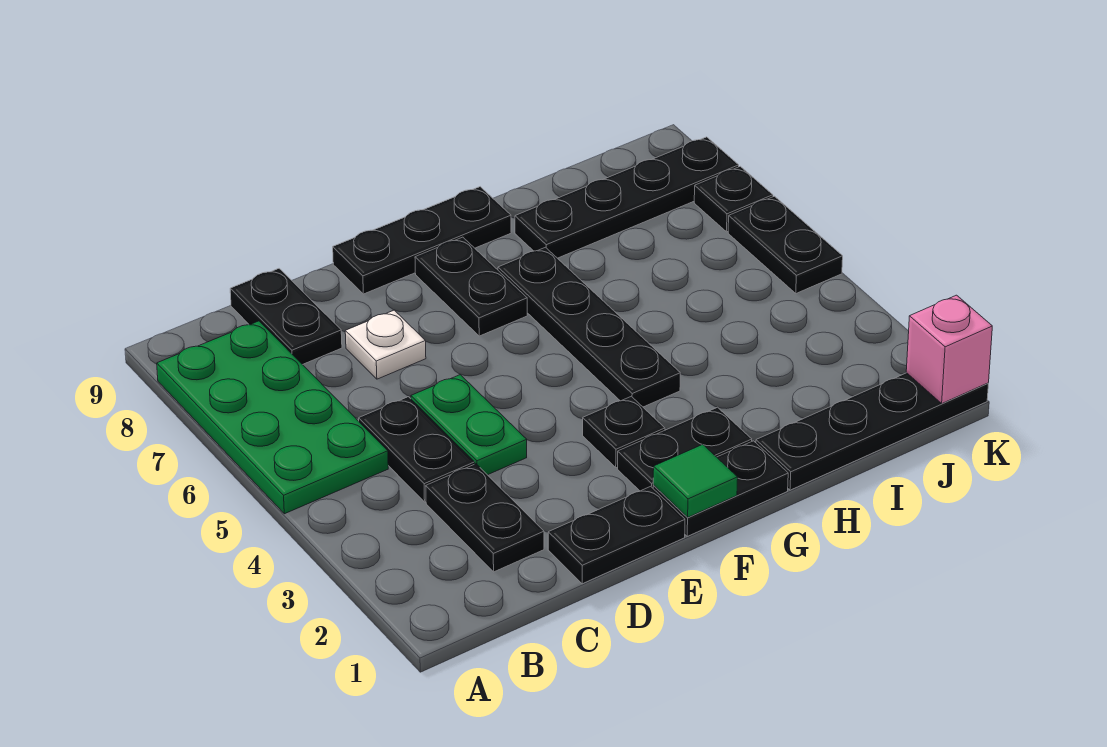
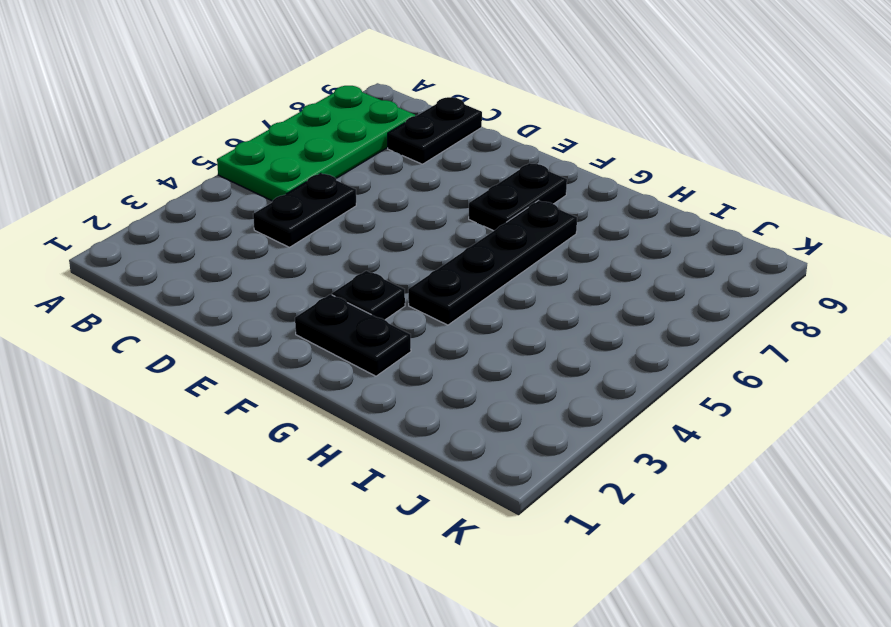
none -> black plate C2:C3 level 1
none -> black plate D1:E1 level 1
none -> green plate D4:D5 level 1

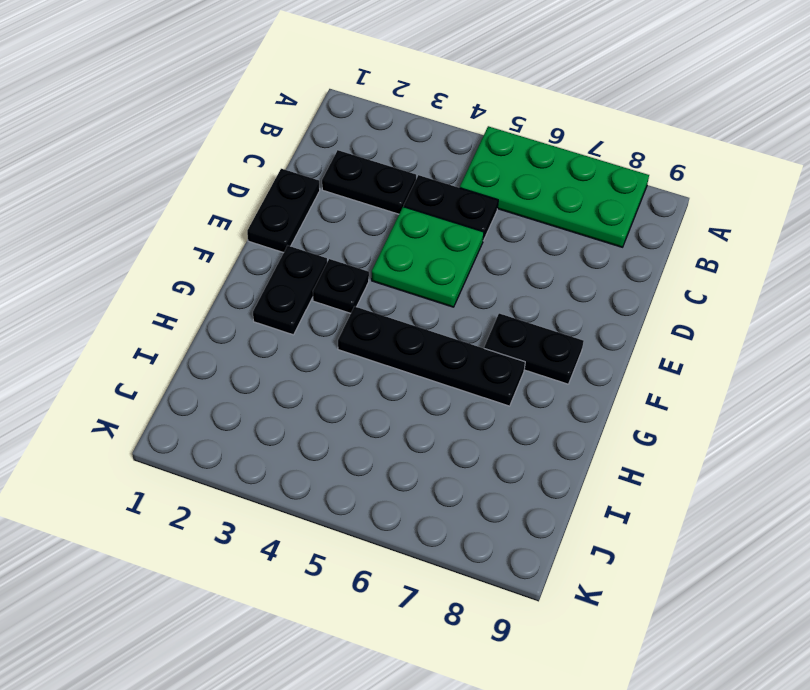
green plate D4:E5 level 1 -> green plate D4:D5 level 1
none -> black plate C8:C9 level 1
none -> white plate D7 level 1
none -> black plate E9:G9 level 1

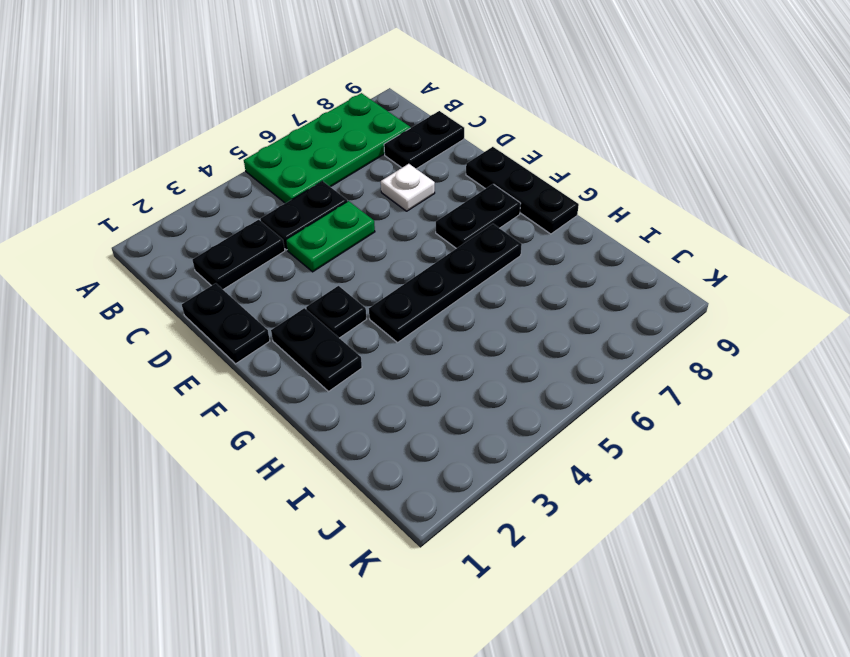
none -> black plate F1:G1 level 1
none -> black plate H1:K1 level 1
none -> black plate H8:K8 level 1

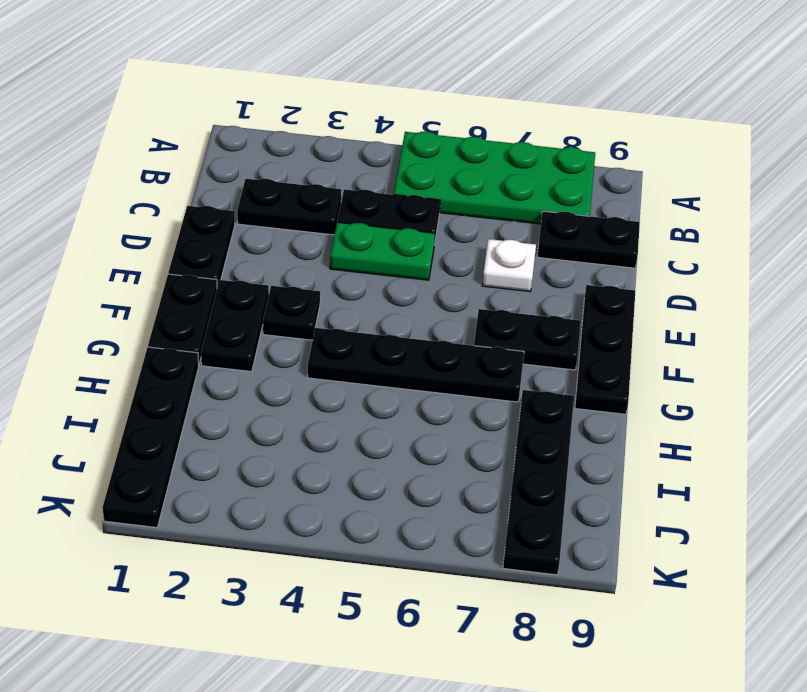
none -> black plate K5:K6 level 1
none -> black plate K7 level 1
none -> green tile F1 level 2

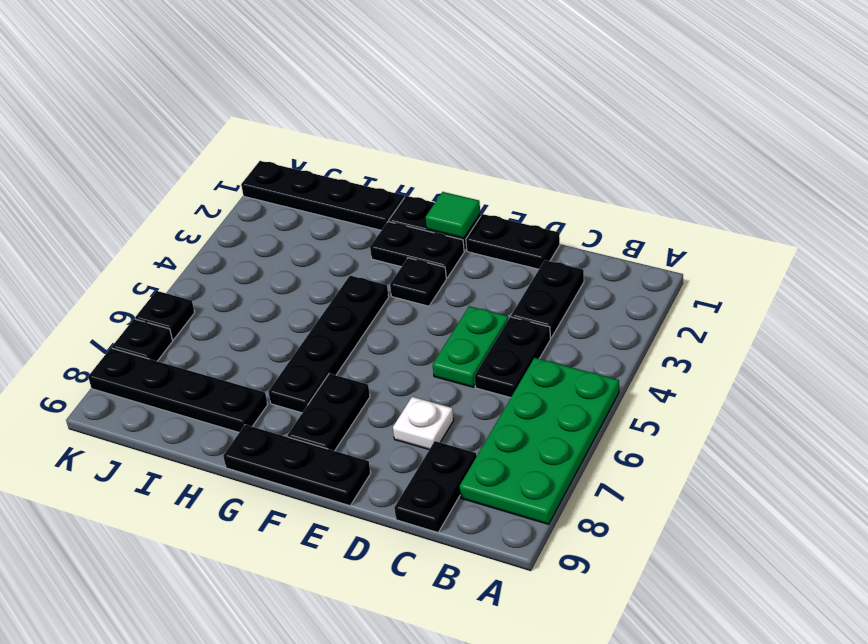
black plate K6 level 1 -> black plate K5:K6 level 1
none -> pink brick K1 level 2

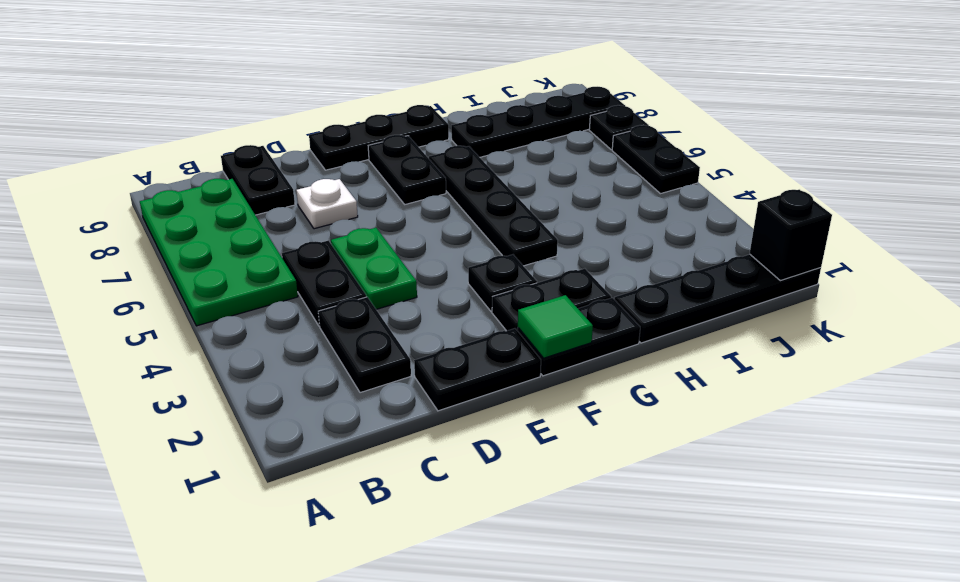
black brick K1 level 2 -> pink brick K1 level 2

